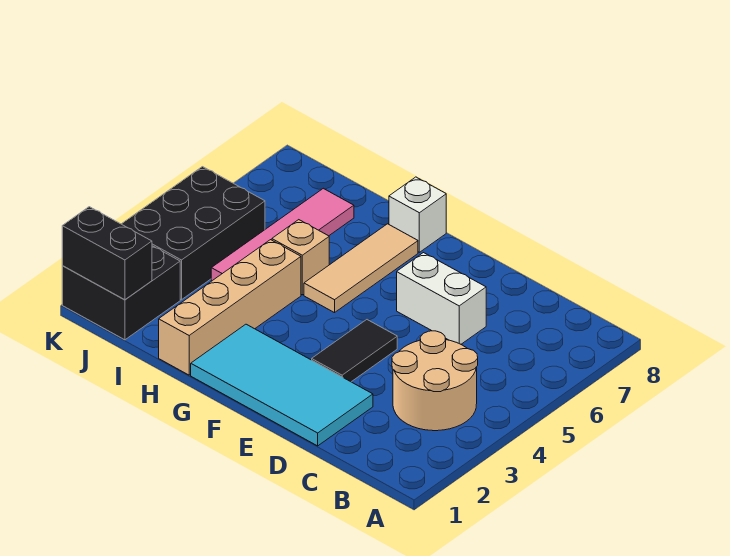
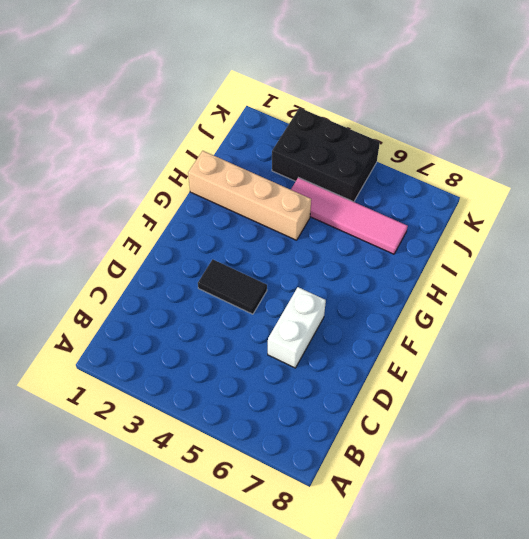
none -> tan round brick B3:C4 level 1
none -> cyan tile D1:G2 level 1
none -> tan tile G5:G7 level 1

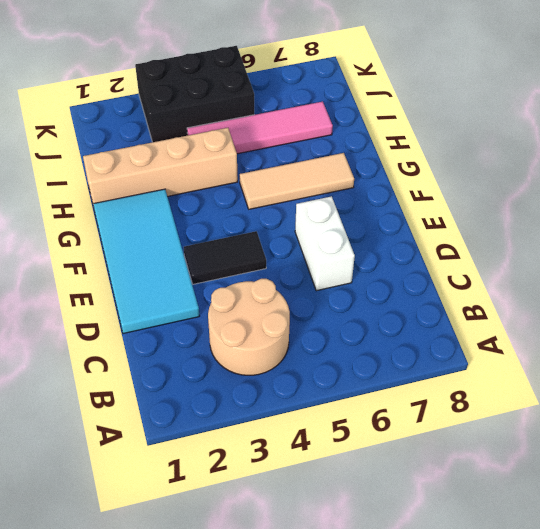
none -> white brick G8 level 1
none -> tan brick H5 level 1
none -> black brick J1:K2 level 1

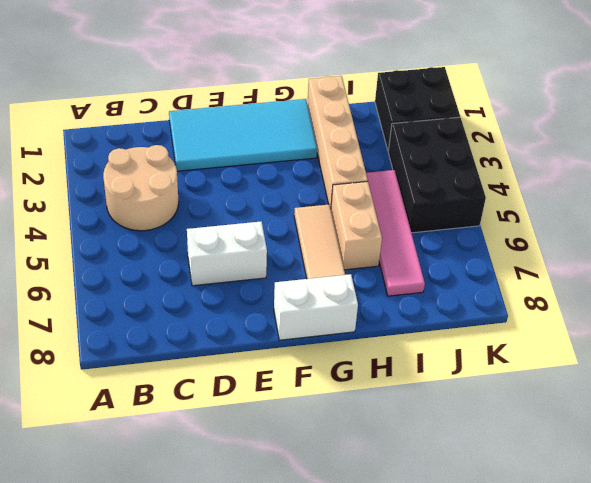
white brick F8:G8 level 1 -> white brick G8 level 1
tan brick H5:H6 level 1 -> tan brick H5 level 1
none -> black tile E3:E4 level 1
none -> black brick J1:K1 level 2

